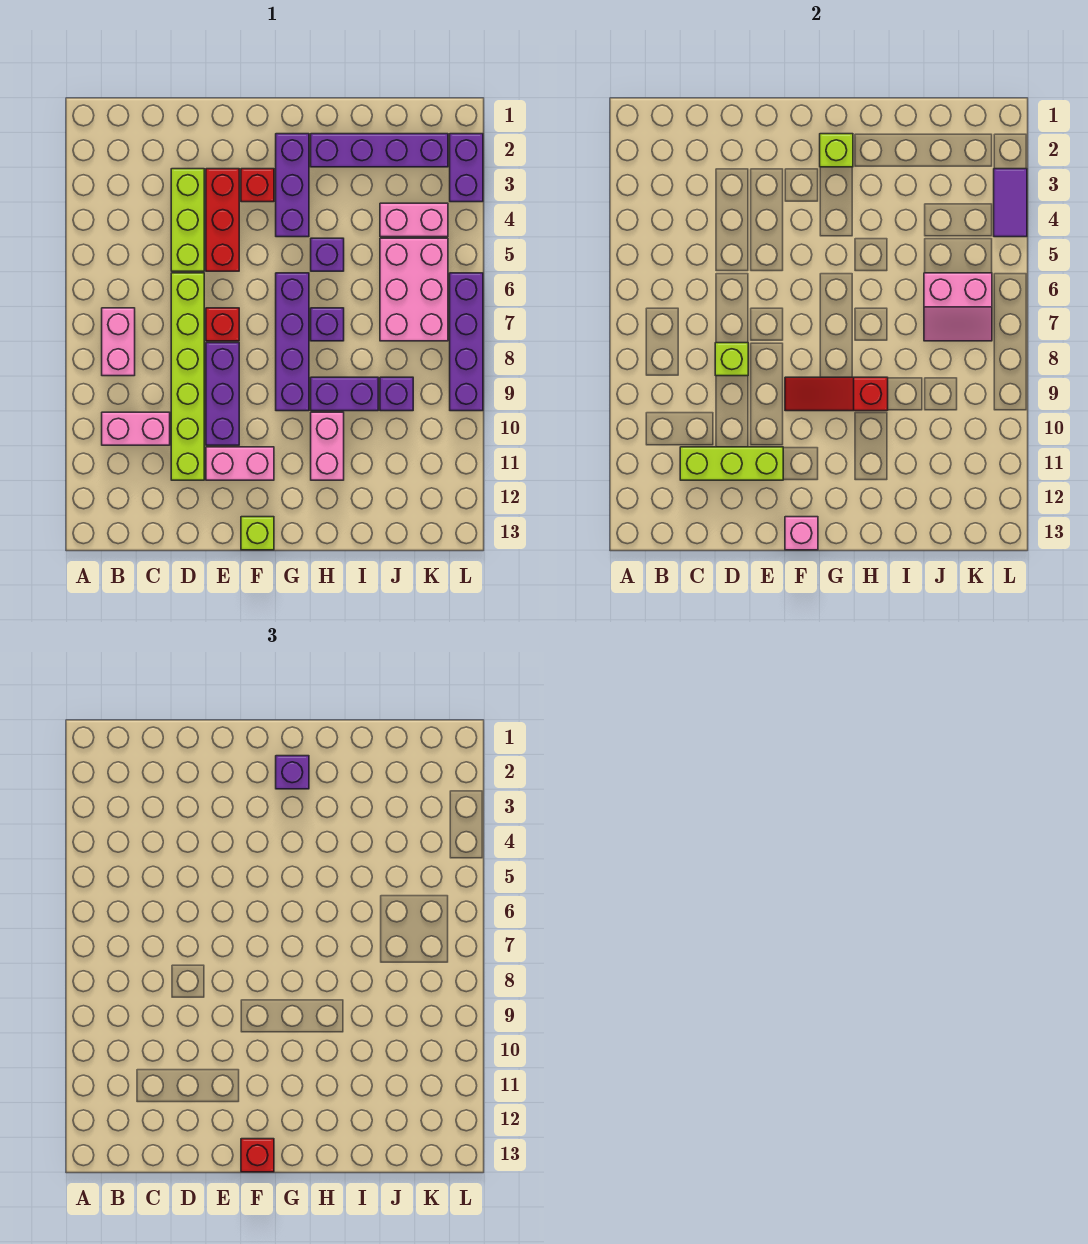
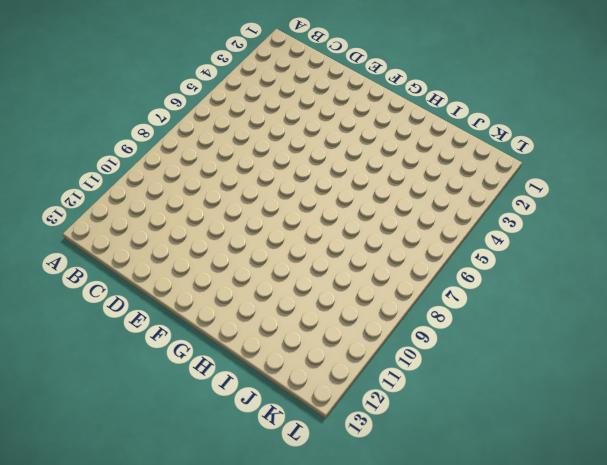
none -> pink brick B7:B8 level 1
none -> pink brick B10:C10 level 1
none -> lime brick D3:D5 level 1
none -> lime brick D6:D11 level 1

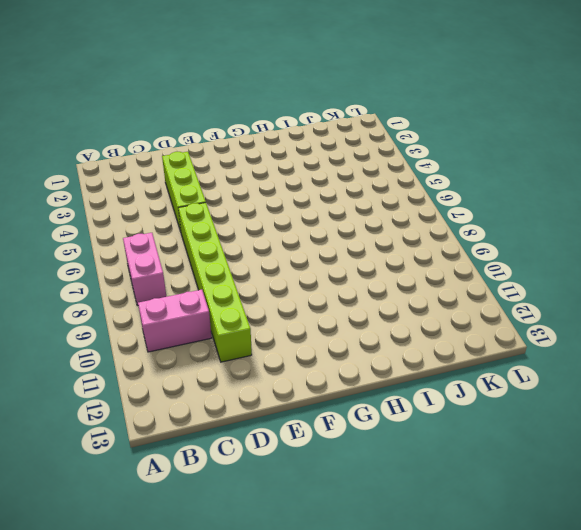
none -> red brick E3:E5 level 1
none -> red brick E7 level 1
none -> purple brick E8:E10 level 1
none -> pink brick E11:F11 level 1

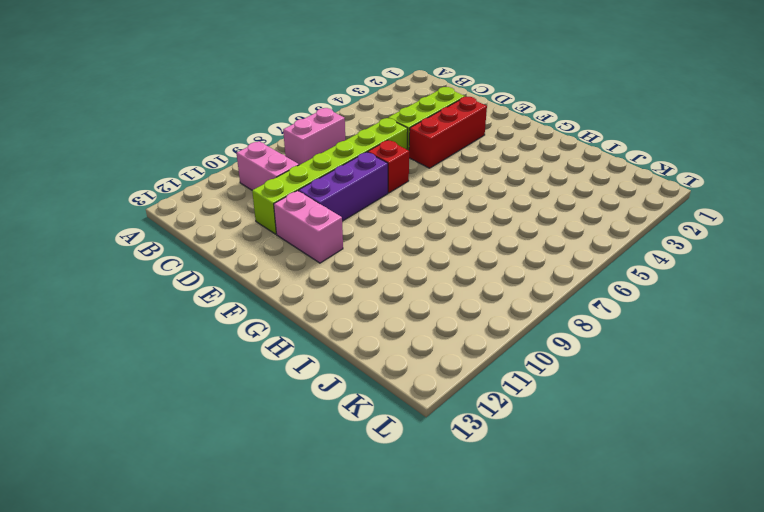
none -> red brick F3 level 1
none -> lime brick F13 level 1
none -> purple brick G2:G4 level 1
none -> purple brick G6:G9 level 1

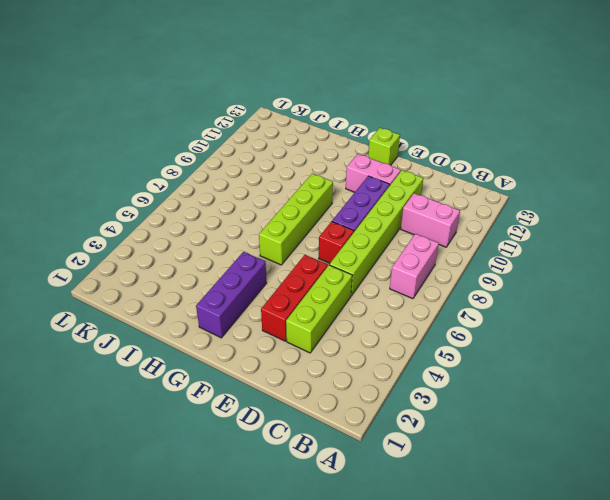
lime brick G6:G9 level 1 -> purple brick G6:G9 level 1
none -> red brick F3 level 1
none -> purple brick H2:K2 level 1
none -> purple brick H5 level 1
none -> purple brick H7 level 1

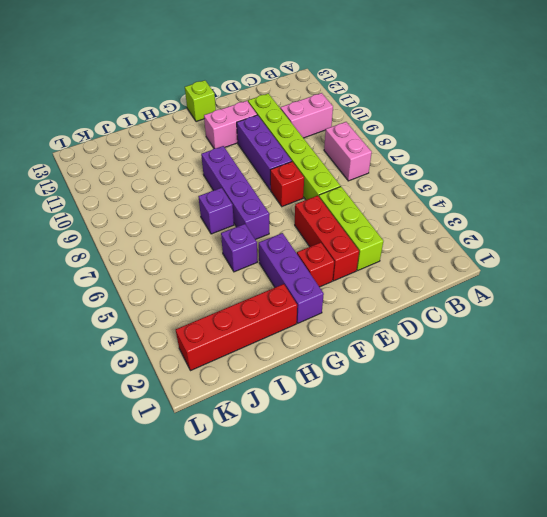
red brick H2:K2 level 1 -> purple brick H2:K2 level 1
none -> purple brick H9:I9 level 1
none -> pink brick H10:H11 level 1
none -> pink brick J4:K4 level 1
none -> pink brick J5:K7 level 1

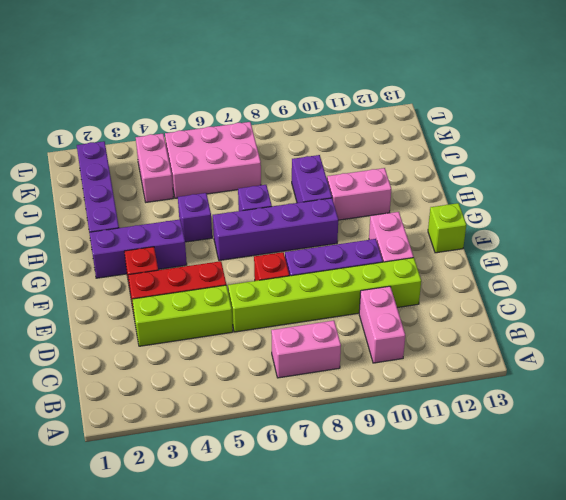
none -> purple brick J9 level 1
none -> purple brick L2:L3 level 1
none -> purple brick L6:L9 level 1
none -> lime brick C11:E11 level 2

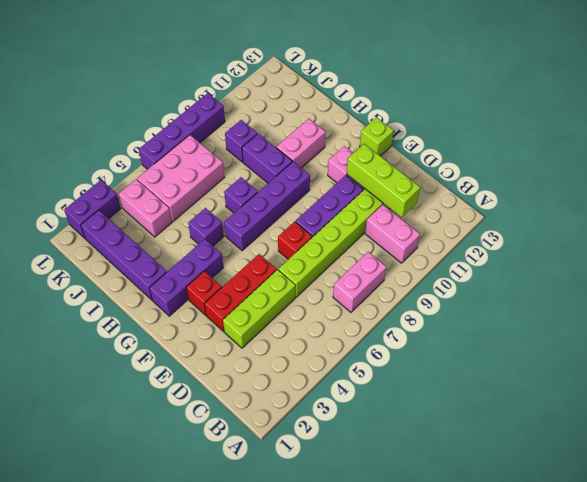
none -> lime brick D8 level 2
none -> red slope F9:H9 level 2 top H
none -> pink brick F13 level 2
none -> lime brick G2 level 2

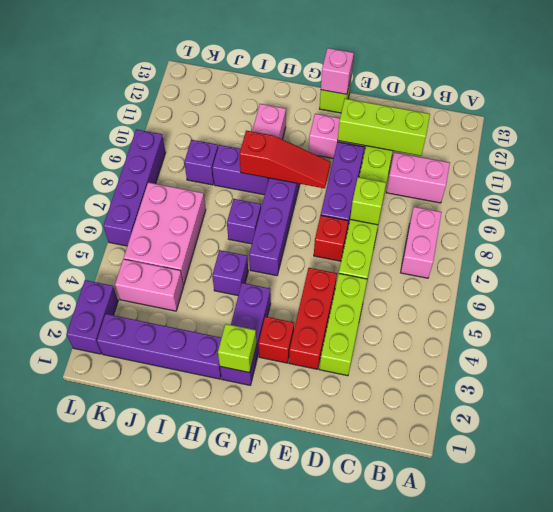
none -> pink slope J6:K7 level 2 top 6
none -> purple tile L3:L4 level 2
none -> red brick F13 level 3
none -> purple brick G2 level 3

